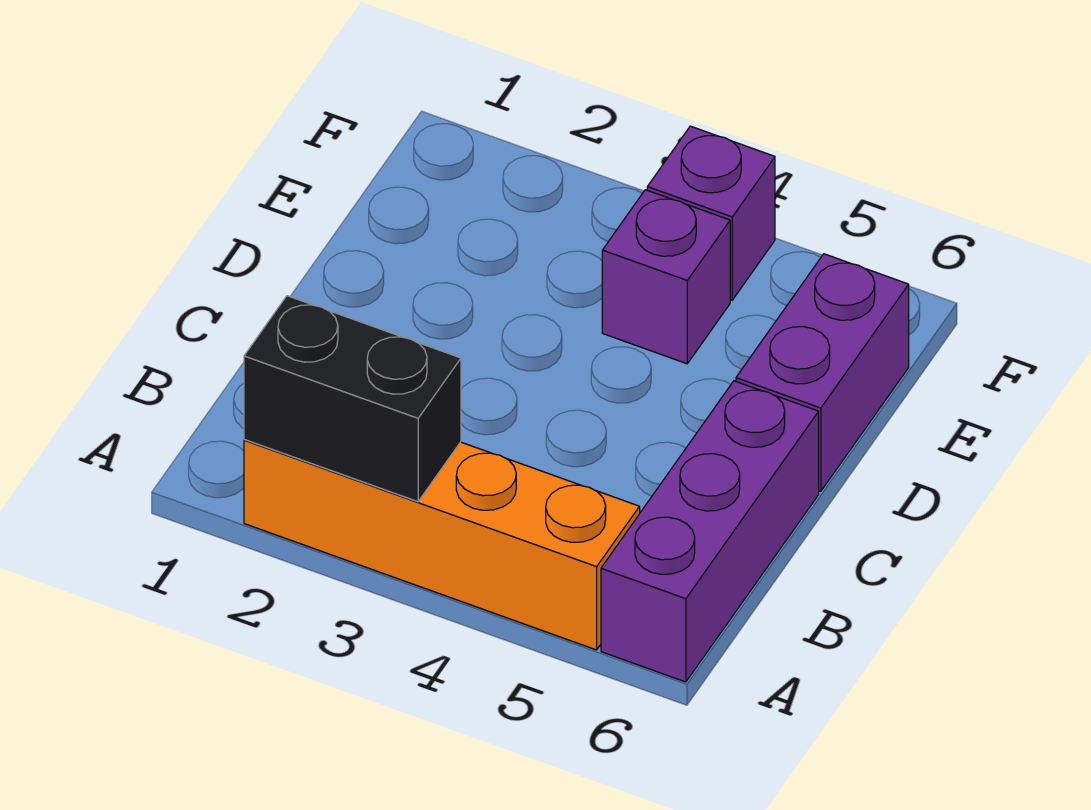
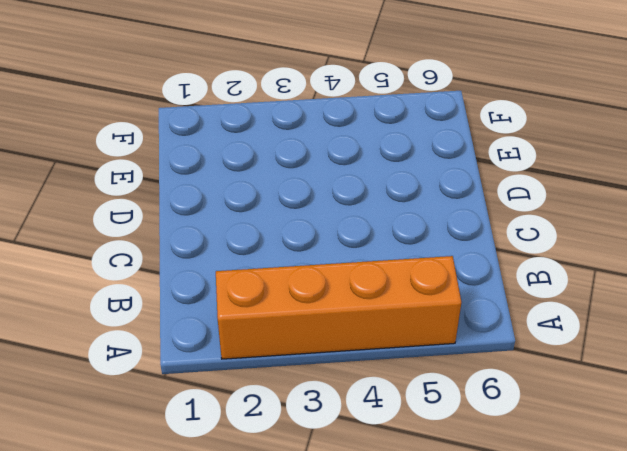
none -> purple brick A6:C6 level 1
none -> purple brick D6:E6 level 1

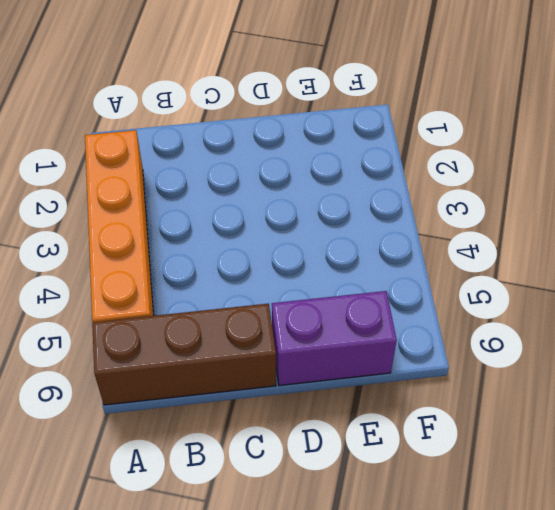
brown brick A6:C6 level 1 -> purple brick A6:C6 level 1
none -> purple brick E4 level 1
none -> purple brick F4 level 1

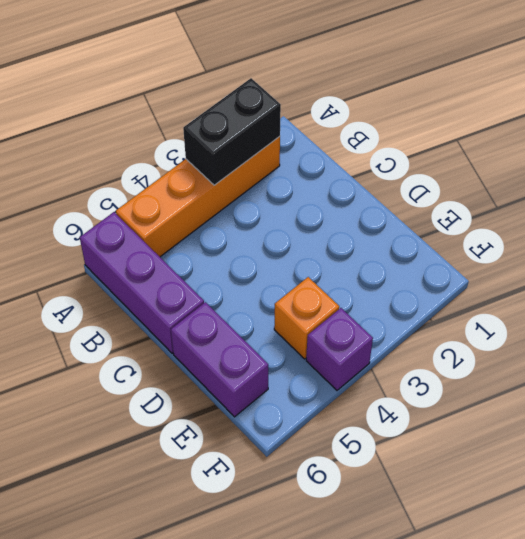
orange brick E4 level 1 -> purple brick E4 level 1

